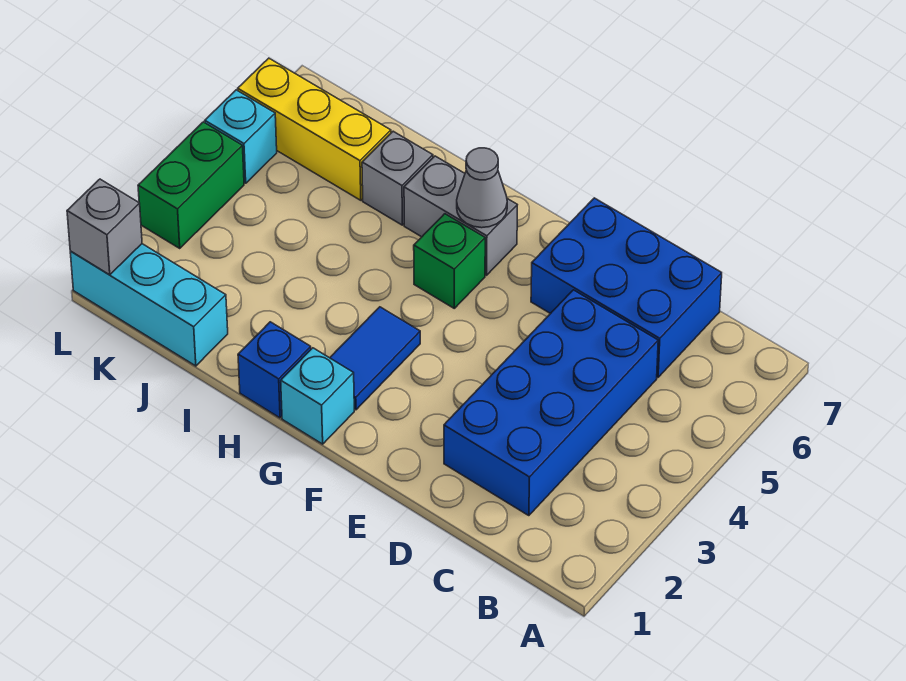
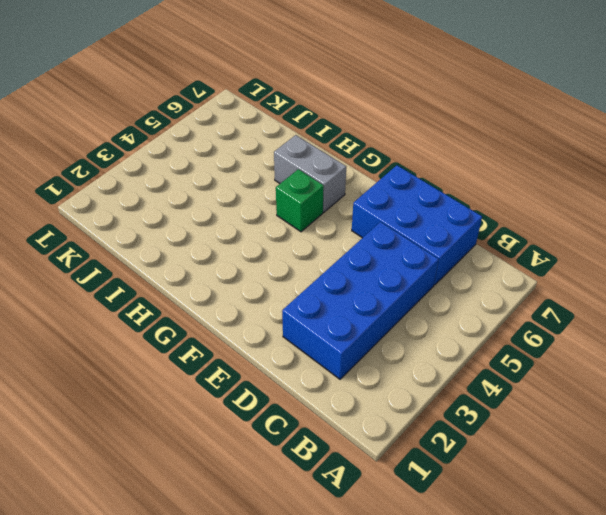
none -> cyan brick G1 level 1
none -> blue tile G2:G3 level 1
none -> blue brick H1 level 1

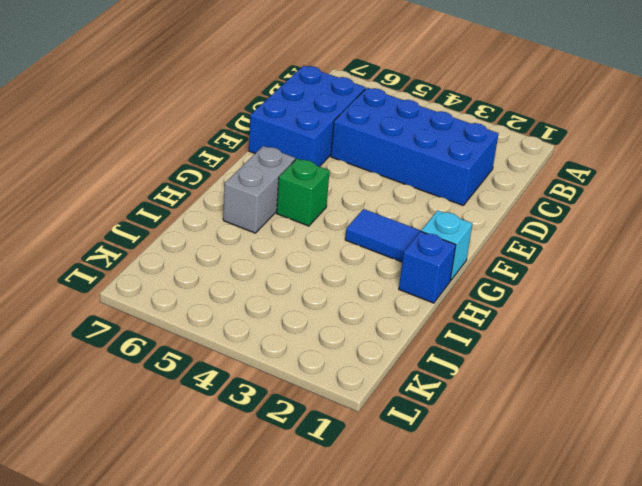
none -> grey brick I6 level 1
none -> cyan brick J1:L1 level 1
none -> yellow brick J6:L6 level 1

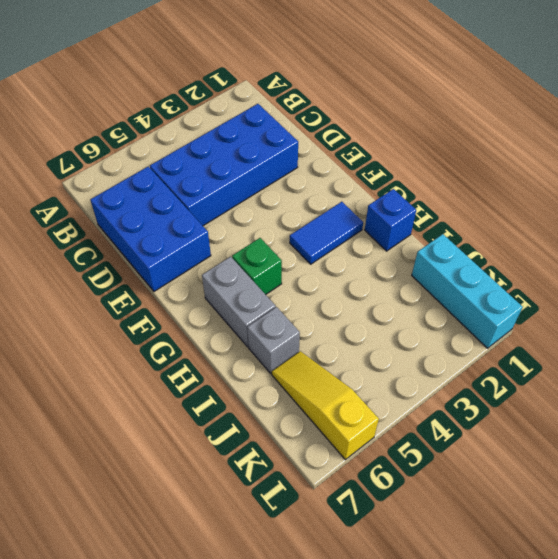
yellow slope J6:L6 level 1 top L -> yellow brick J6:L6 level 1
none -> cyan brick G1 level 1
none -> green brick L3:L4 level 1
none -> cyan brick L5 level 1

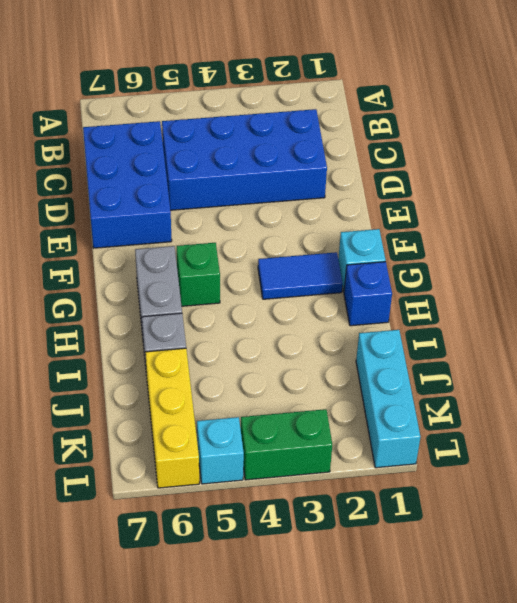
none -> grey cone G6 level 2
none -> grey brick L1 level 2

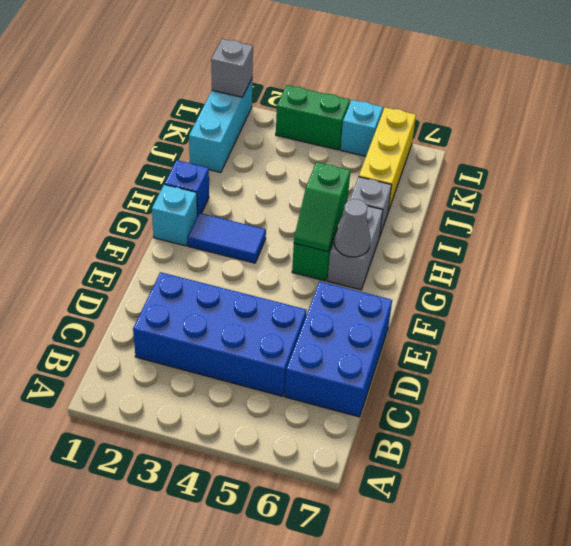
green slope G5:H5 level 2 top H -> none

